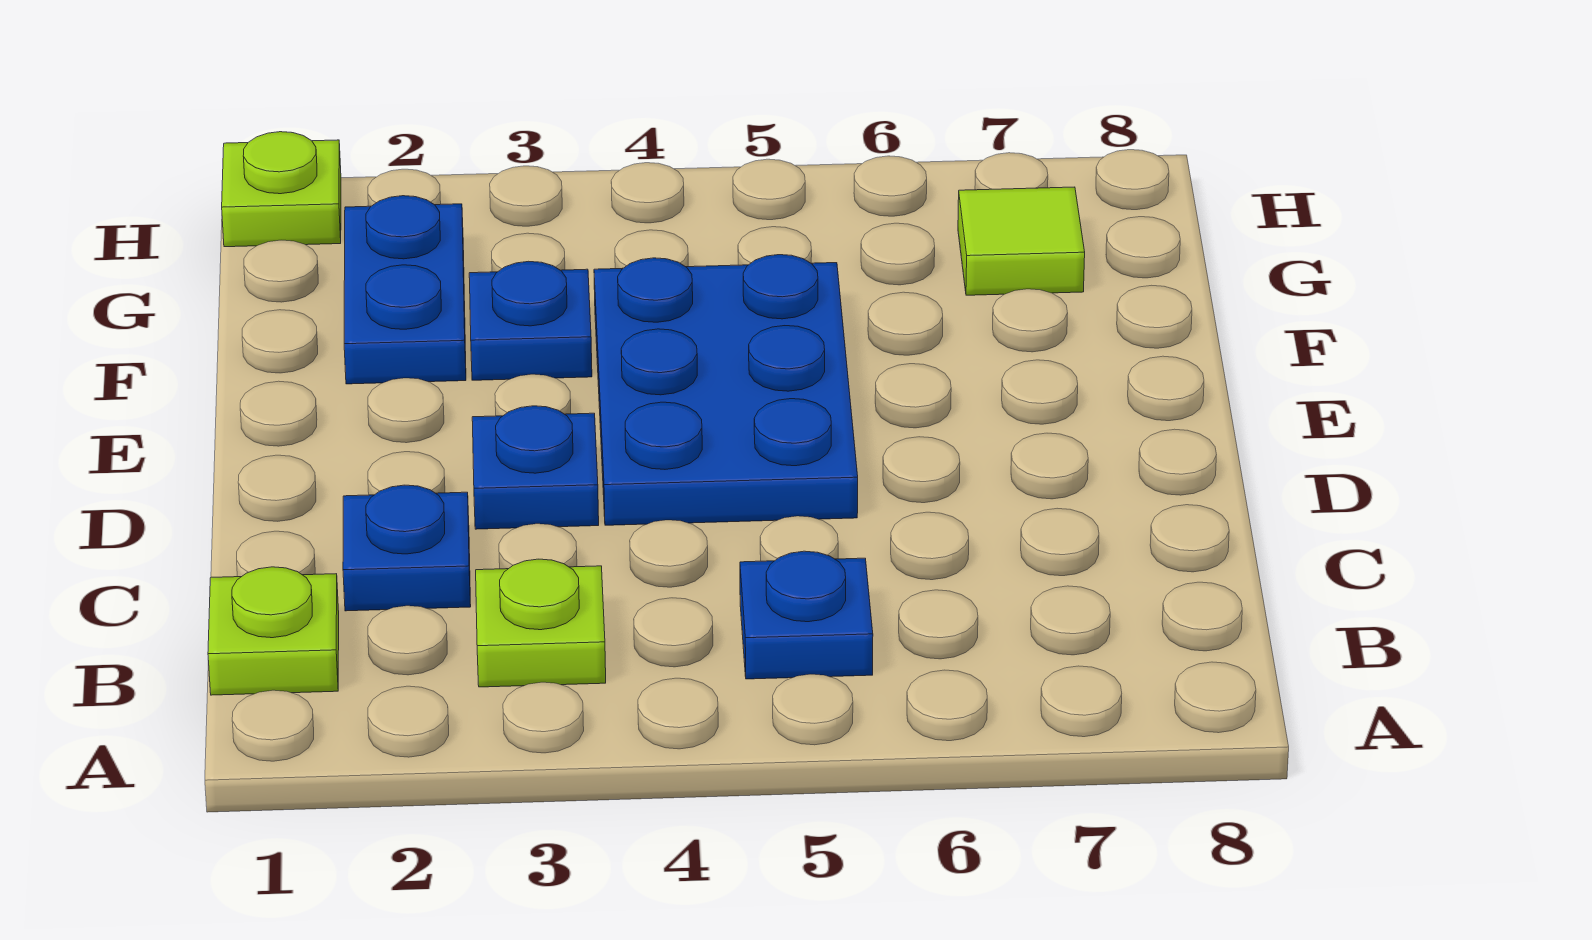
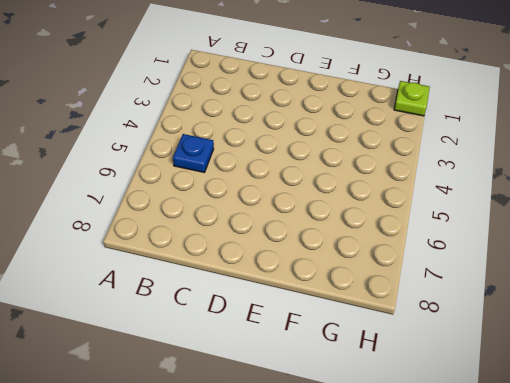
none -> lime plate B1 level 1
none -> lime plate B3 level 1

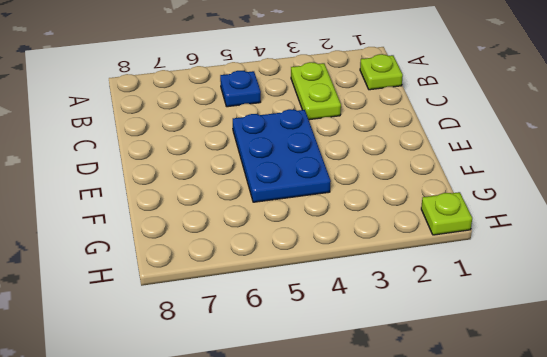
lime plate B3:C3 level 1 -> lime plate B3 level 1
none -> blue plate C2 level 1
none -> blue plate D3 level 1

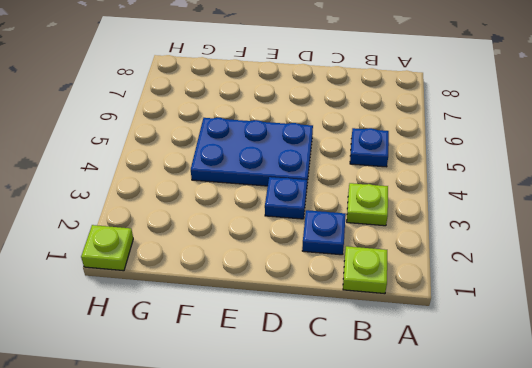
none -> blue plate F2:G2 level 1
none -> blue plate F3 level 1

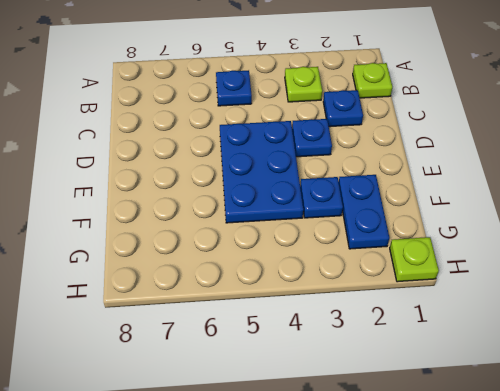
none -> lime tile G7 level 1

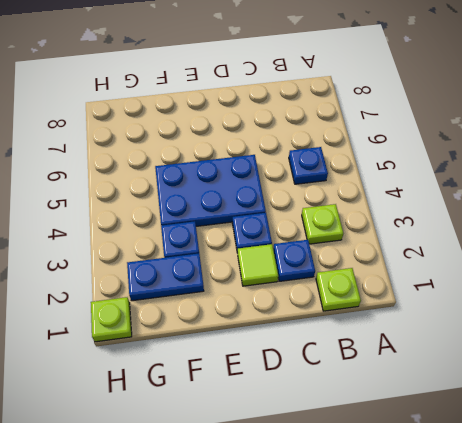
lime tile D2 level 1 -> lime tile G7 level 1

